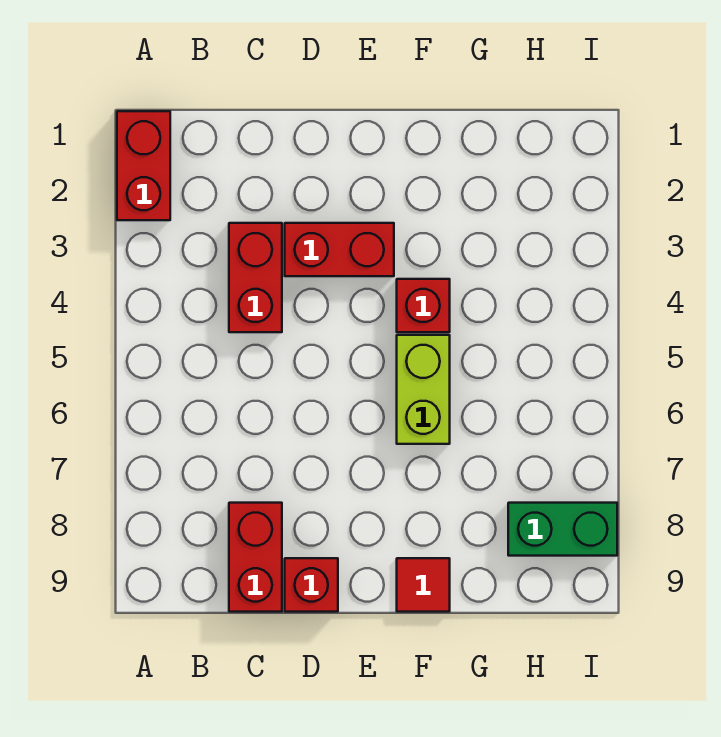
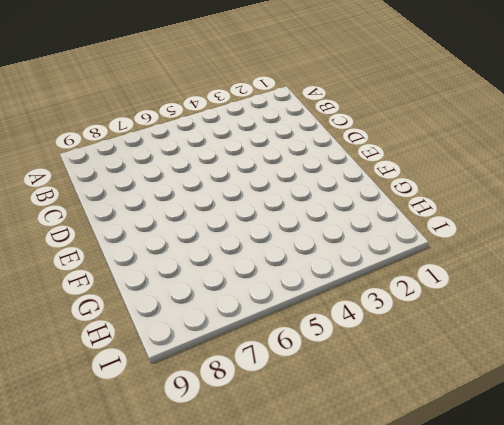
none -> red brick A1:A2 level 1
none -> red brick C3:C4 level 1

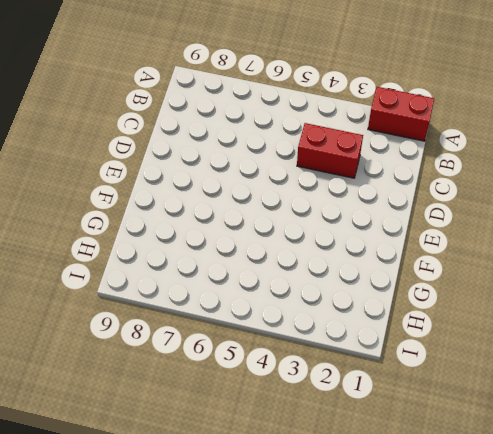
none -> red brick C8:C9 level 1
none -> red brick D3:E3 level 1

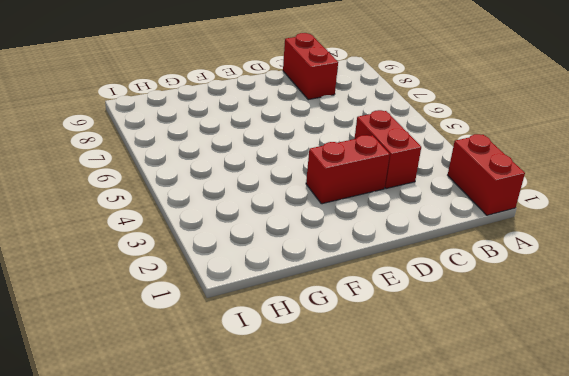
none -> red brick D9 level 1
none -> red brick F4 level 1

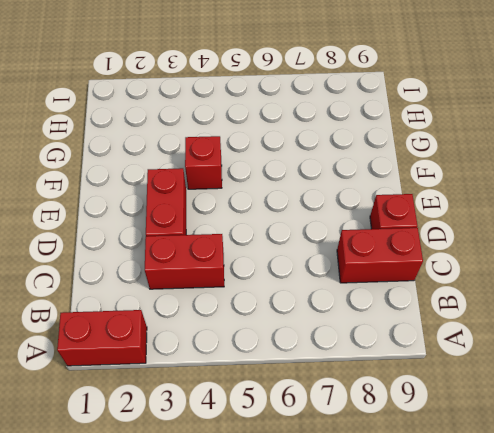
none -> lime brick F5:F6 level 1
none -> red tile F9 level 1

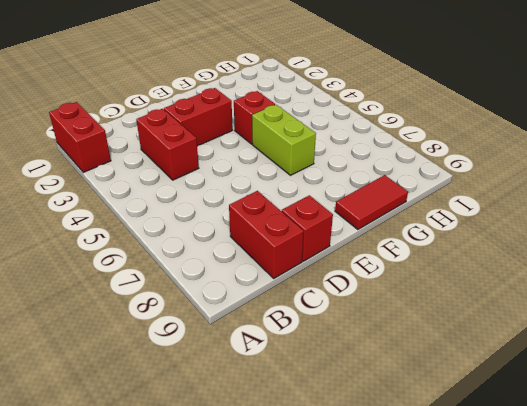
red tile F9:G9 level 1 -> red tile F9 level 1
none -> green brick H8:I8 level 1

